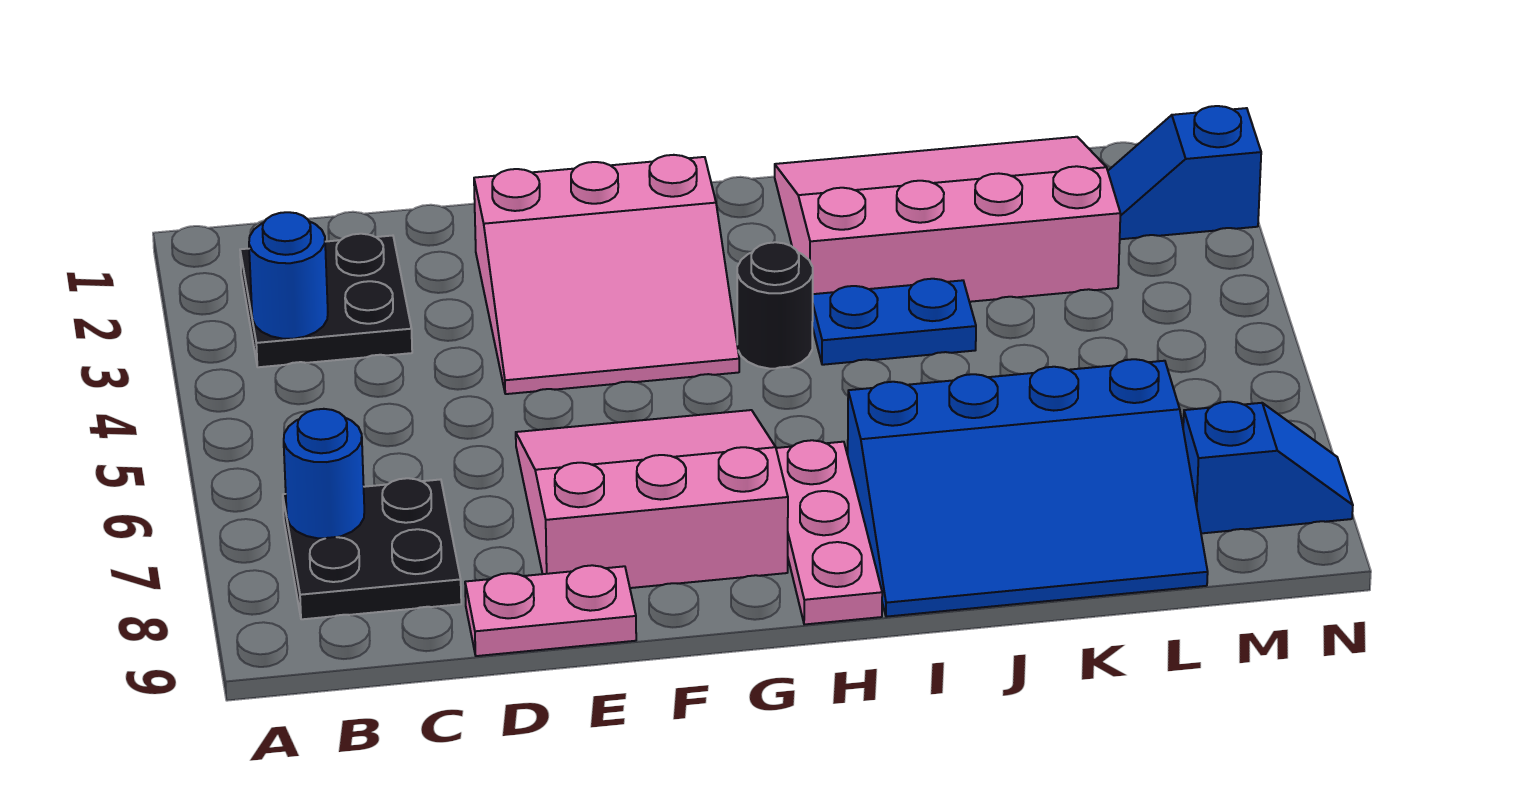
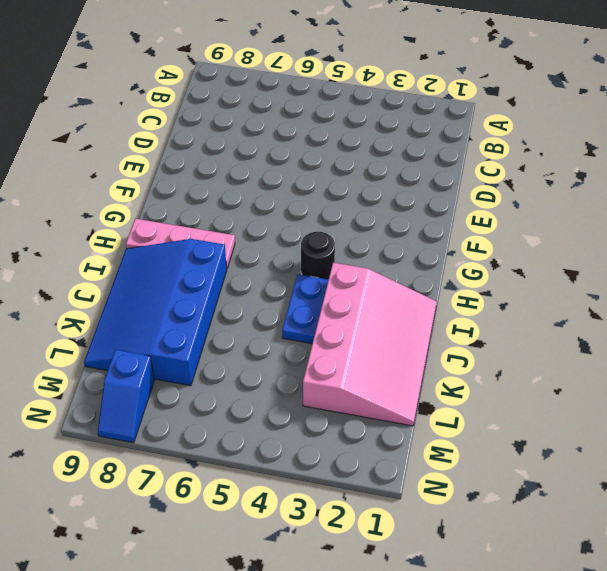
none -> black plate B2:C3 level 1
none -> black plate B7:C8 level 1
none -> pink plate D9:E9 level 1

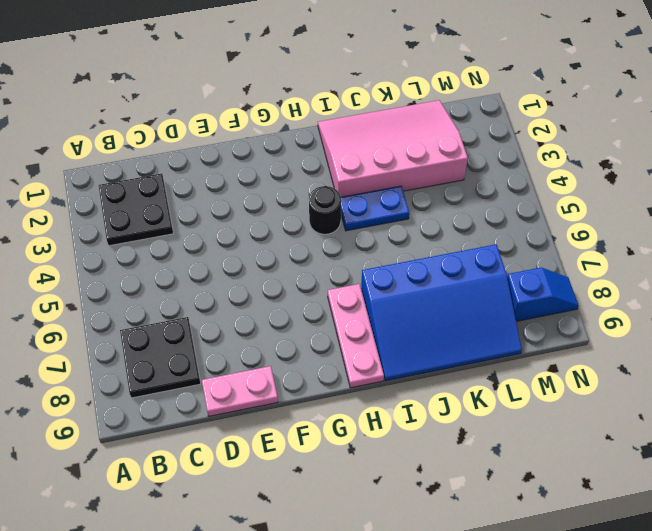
none -> pink slope E2:G4 level 1 top 2
none -> pink slope E6:G8 level 1 top 8
none -> blue slope M2:N2 level 1 top N

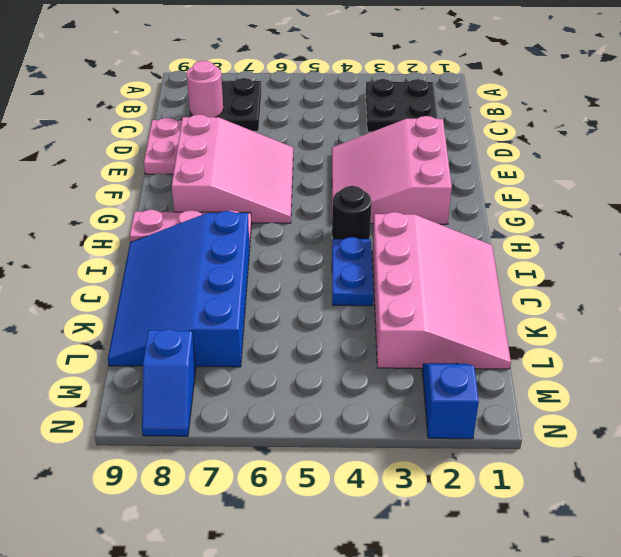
pink round brick C8 level 2 -> none
none -> blue round brick B3 level 2
none -> blue round brick B7 level 2

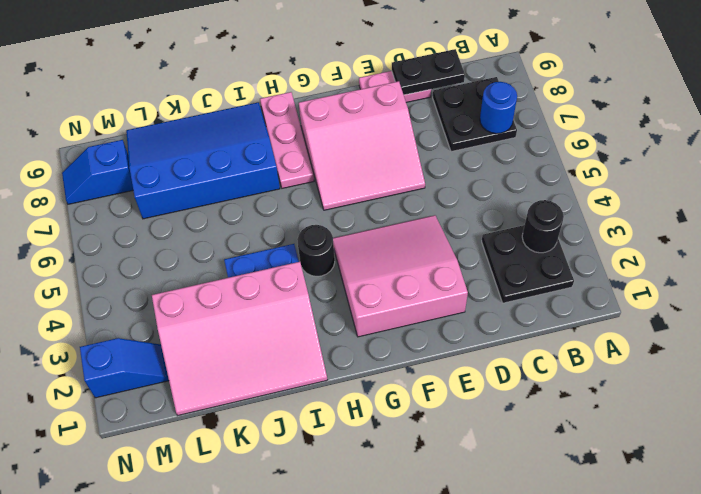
black round brick B3 level 2 -> blue round brick B3 level 2
black plate C9:D9 level 2 -> none

